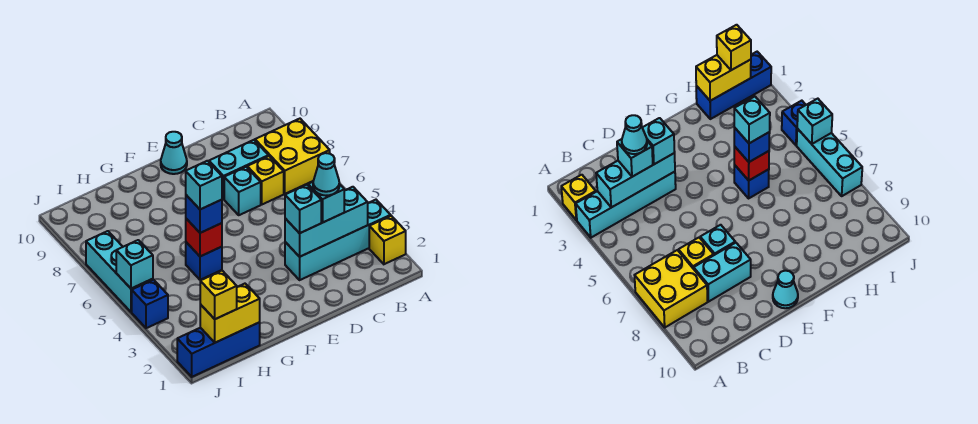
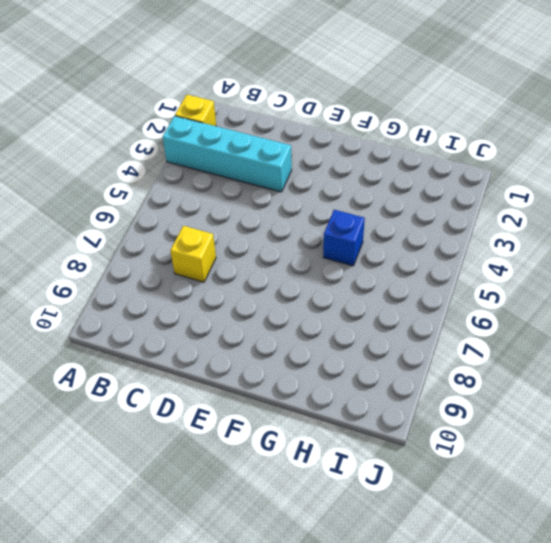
none -> yellow brick A7:B8 level 1
none -> cyan brick C8:D8 level 1
none -> cyan brick D7 level 1

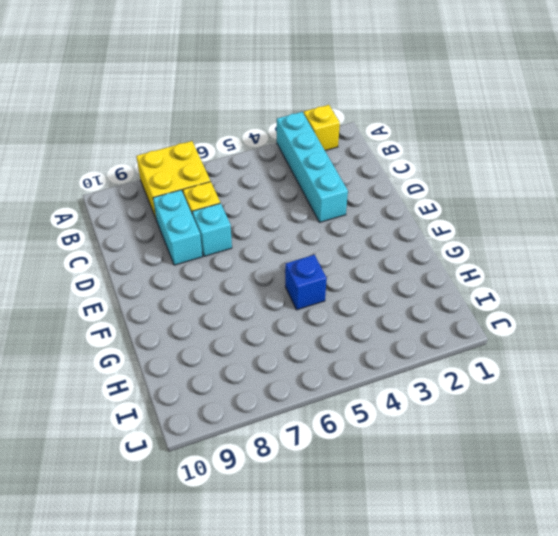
none -> cyan cone E10 level 1
none -> blue brick H1:J1 level 1
none -> blue brick J4 level 1

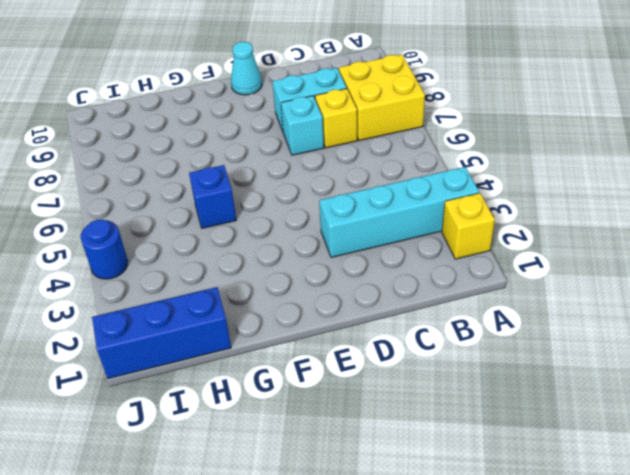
blue round brick J4 level 1 -> blue brick J4 level 1
none -> cyan brick J5:J7 level 1
none -> cyan brick B3:D3 level 2
none -> red brick G5 level 2

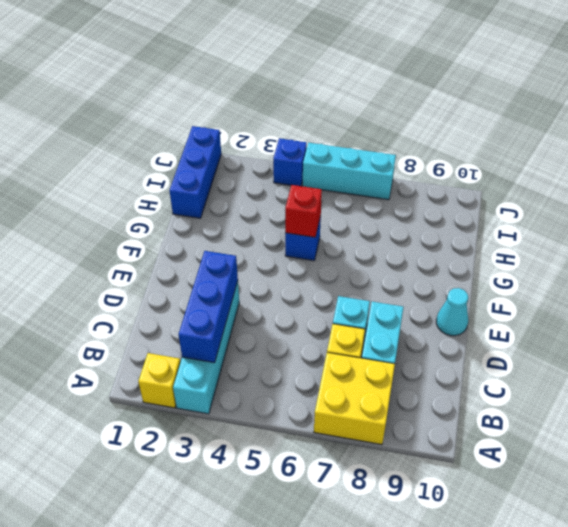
blue brick B3:D3 level 2 -> cyan brick B3:D3 level 2
none -> yellow brick H1:I1 level 2
none -> cyan brick J5 level 2
none -> cyan brick C3 level 3

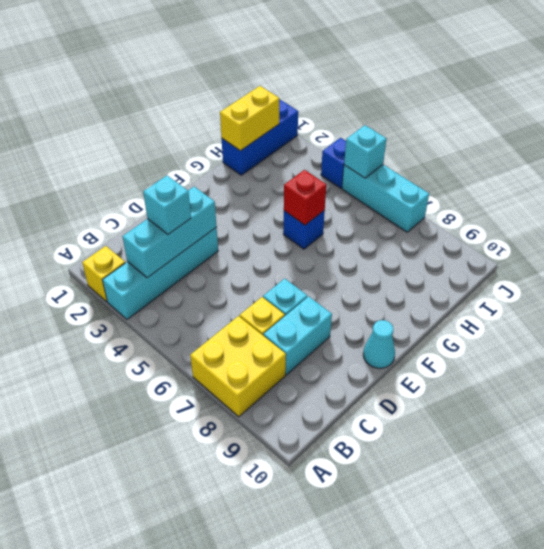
none -> cyan brick D3 level 3
none -> blue brick G5 level 3
none -> yellow brick I1 level 3

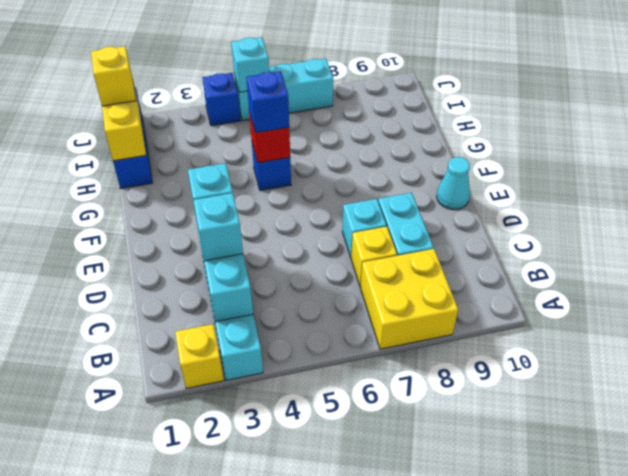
none -> cyan cone C3 level 4
none -> cyan brick G5 level 4

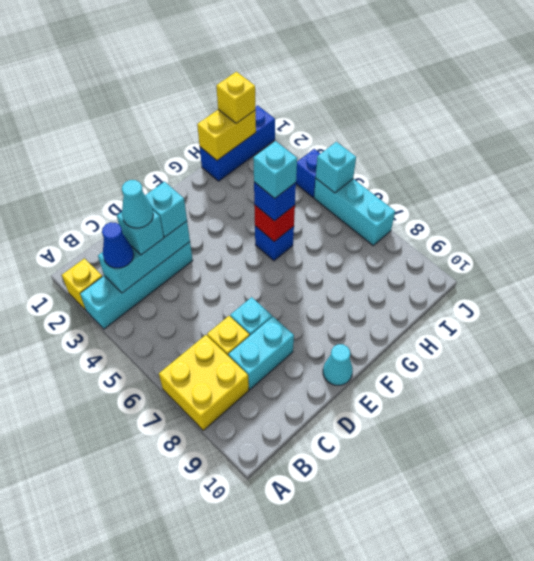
blue cone B3 level 3 -> none

